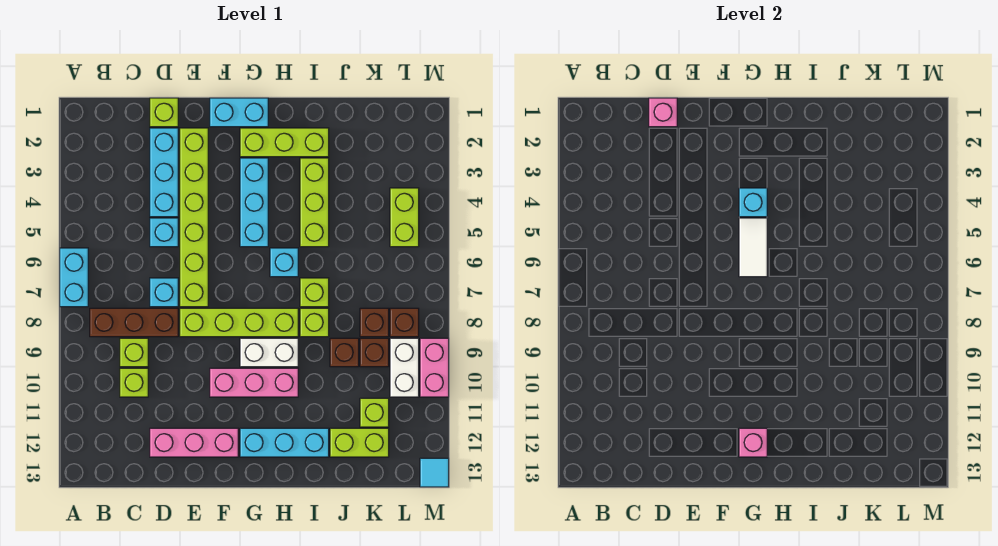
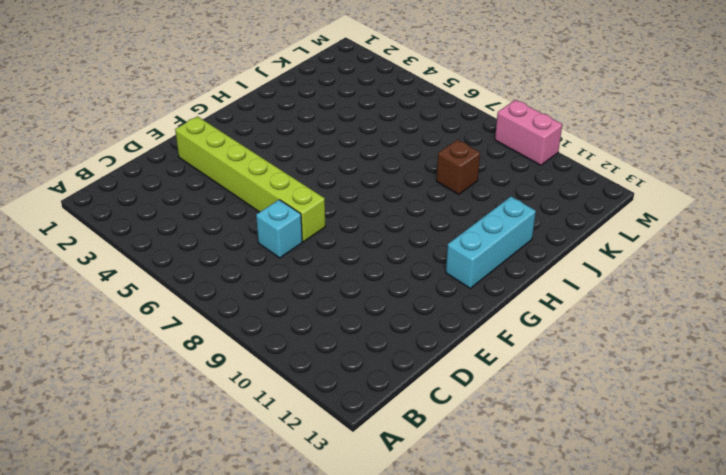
none -> cyan brick A6:A7 level 1
none -> brown brick B8:D8 level 1
none -> lime brick C9 level 1
none -> lime brick C10 level 1

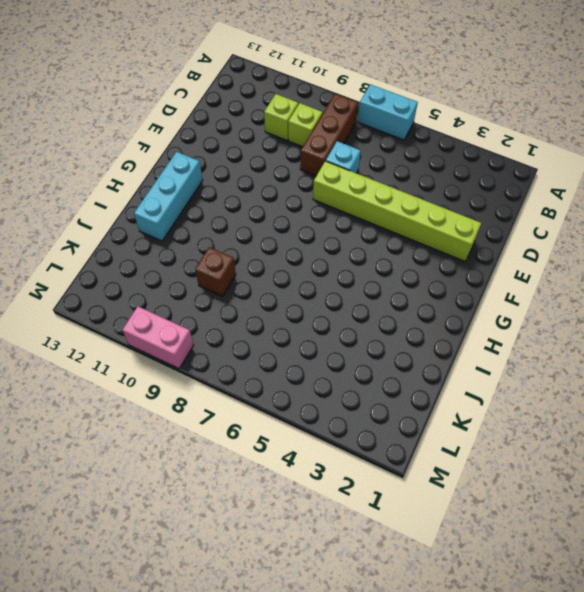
none -> lime brick D1 level 1
none -> cyan brick D2:D4 level 1
none -> cyan brick D5 level 1
none -> pink brick D12:F12 level 1

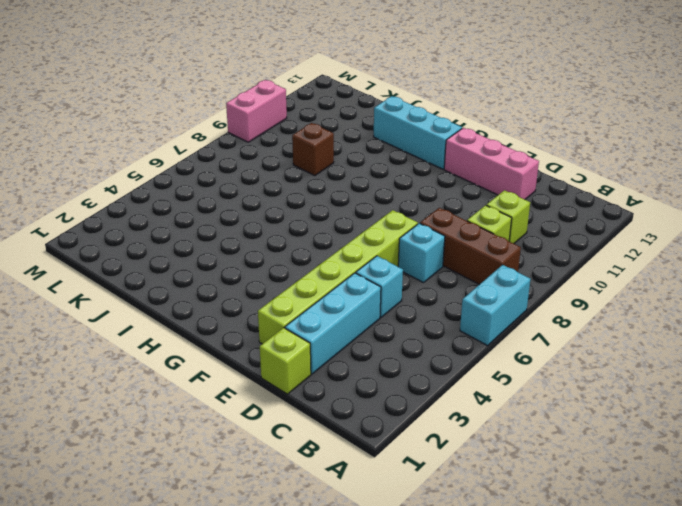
none -> lime brick E8:H8 level 1
none -> cyan brick F1:G1 level 1
none -> pink brick F10:H10 level 1
none -> lime brick G2:I2 level 1

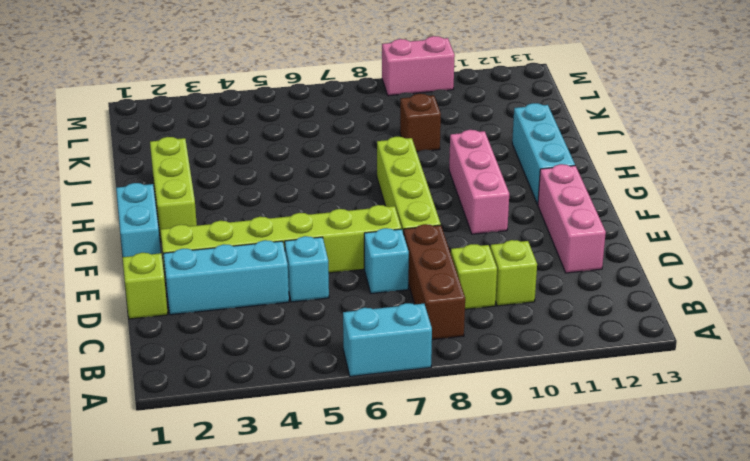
none -> cyan brick G3:G5 level 1
none -> white brick G9:H9 level 1
none -> cyan brick H6 level 1
none -> lime brick I3:I5 level 1

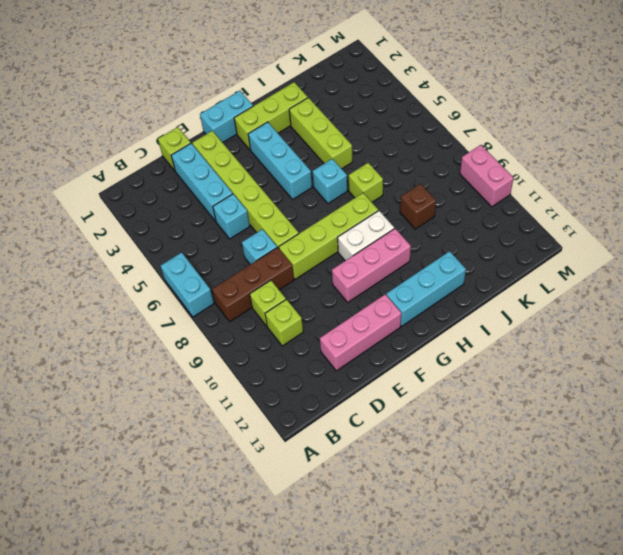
none -> lime brick I8 level 1
none -> lime brick J12:K12 level 1
none -> brown brick K8 level 1
none -> brown brick K9 level 1

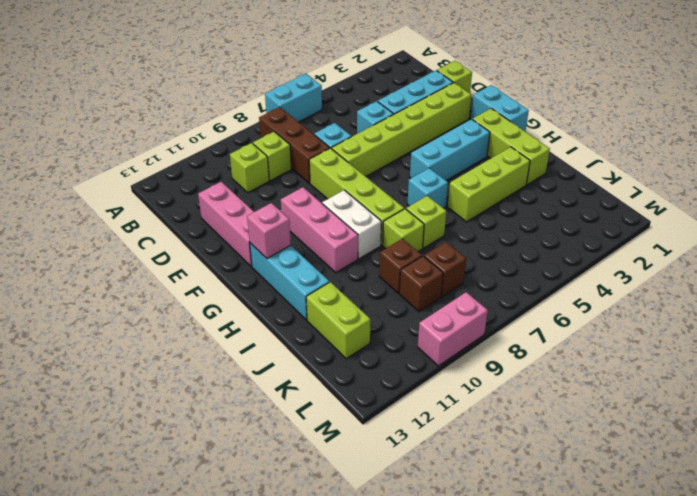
none -> lime brick K11 level 1
none -> lime brick L4:L5 level 1
none -> brown brick L8 level 1
none -> white brick L9:L10 level 1

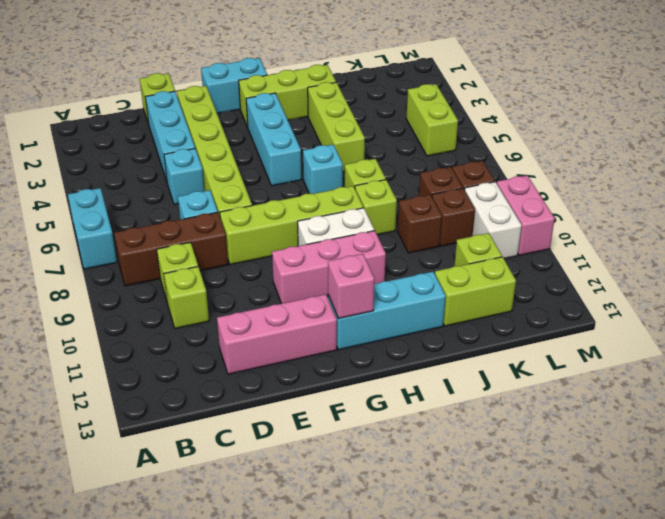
none -> cyan tile M13 level 1
none -> pink brick D1 level 2
none -> cyan brick G4 level 2
none -> white tile G5:G6 level 2

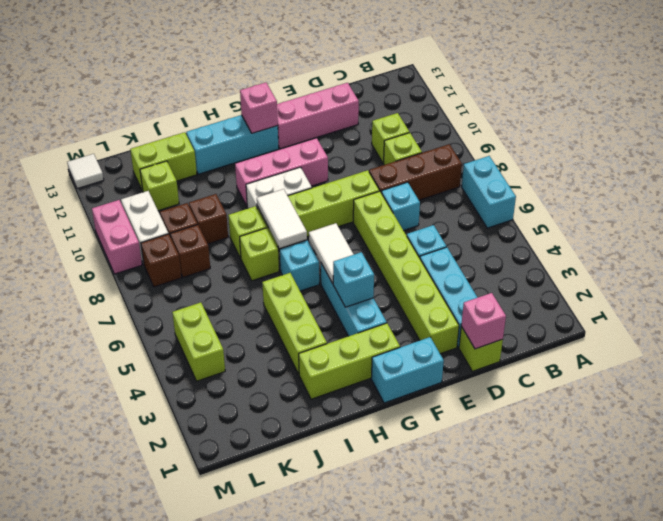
white tile H7:H8 level 2 -> none
white tile M13 level 1 -> cyan tile M13 level 1

